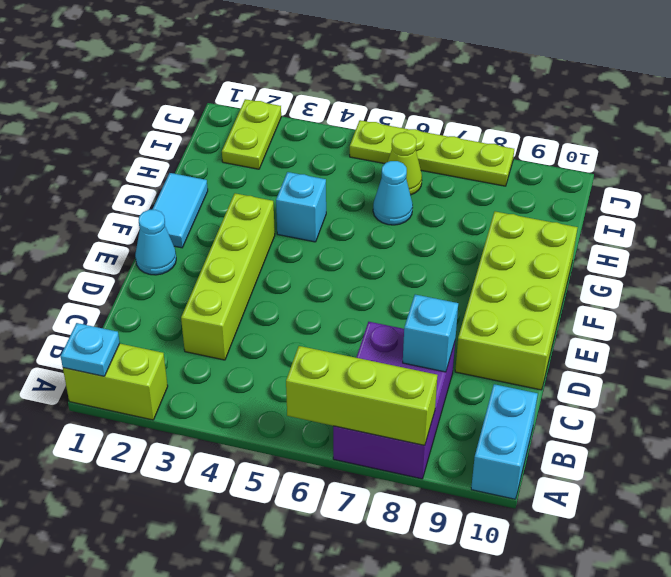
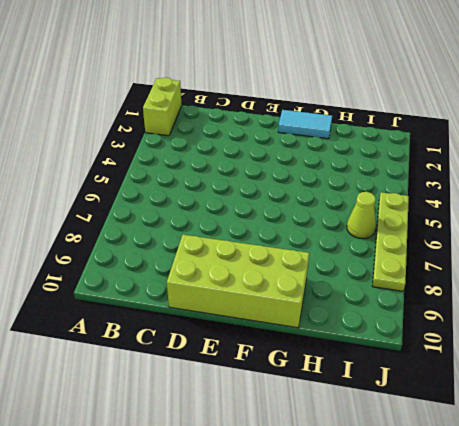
none -> purple brick A7:C8 level 1
none -> cyan brick A10:B10 level 1
none -> lime brick C3:F3 level 1

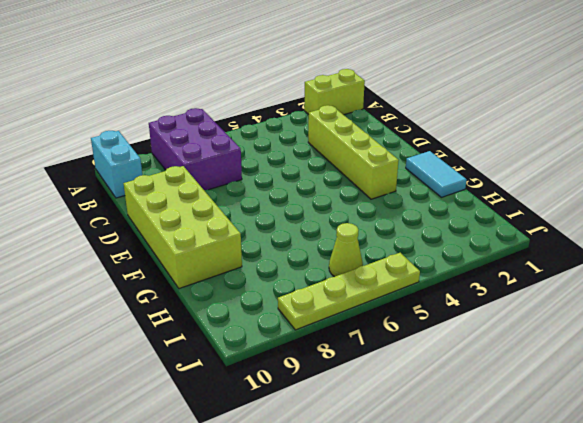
none -> cyan cone E1 level 1
none -> cyan brick G4 level 1
none -> cyan cone H6 level 1

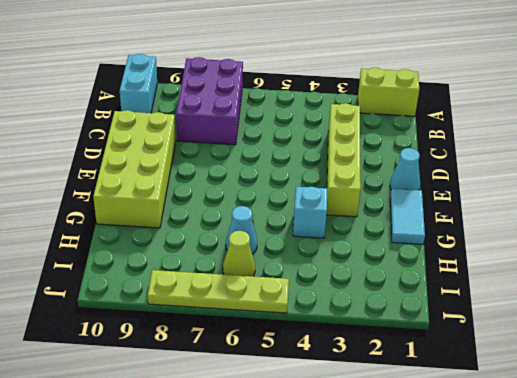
none -> lime plate I2:J2 level 1
none -> cyan plate A1 level 2
none -> lime brick A6:A8 level 2

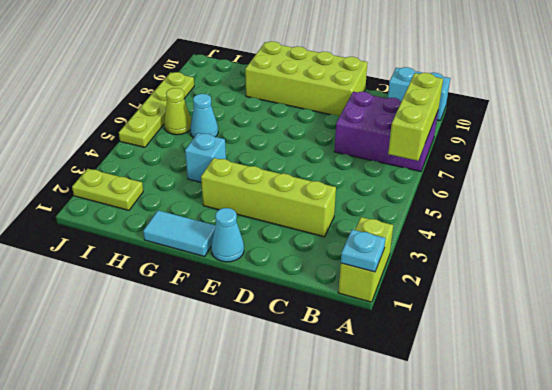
none -> cyan brick C8 level 2

